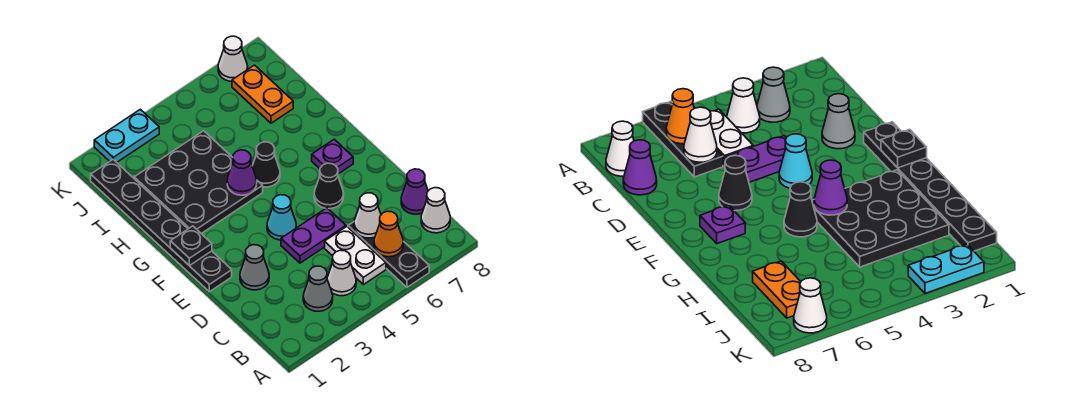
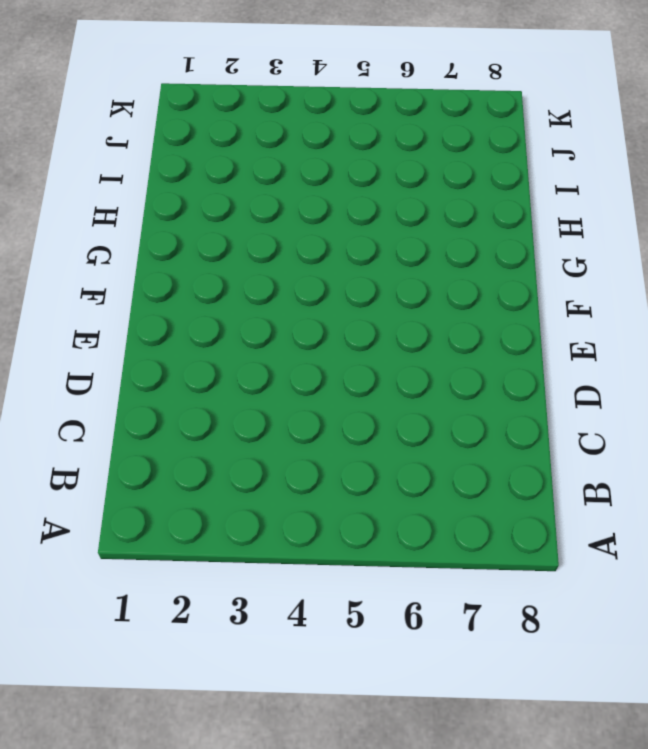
none -> black plate A6:C6 level 1
none -> grey cone B3 level 1
none -> white cone B4 level 1

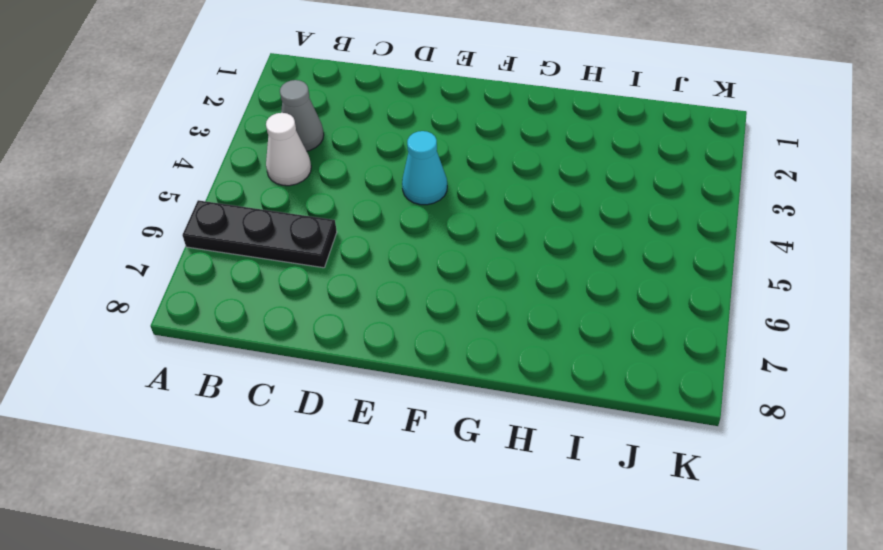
none -> white plate B5:C5 level 1
none -> white cone B8 level 1
none -> purple cone C8 level 1

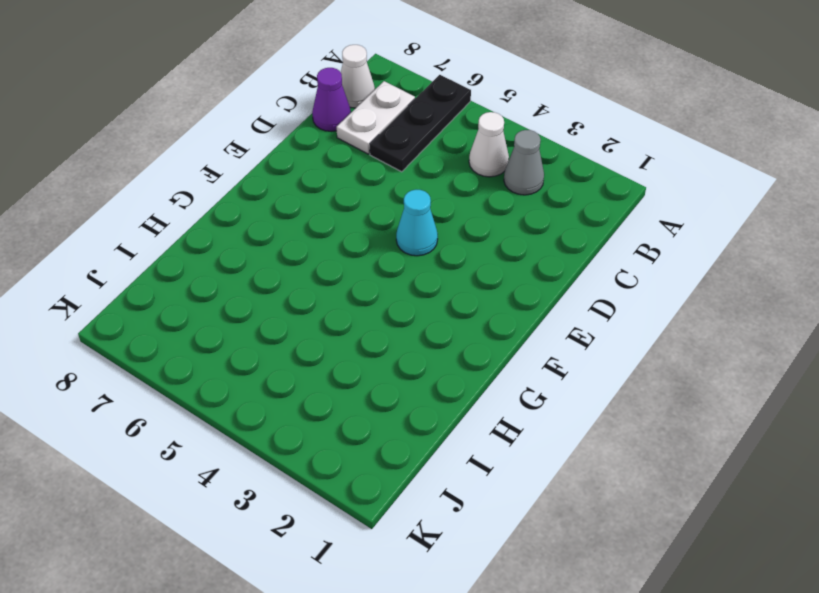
white plate B7:C7 level 1 -> white plate B5:C5 level 1
none -> grey cone D2 level 1
none -> purple plate D4:D5 level 1
none -> black plate E1:J1 level 1

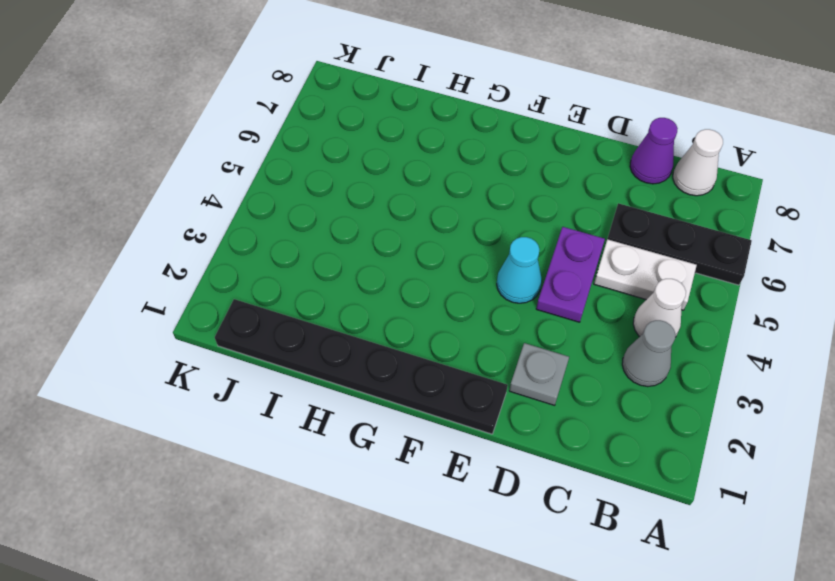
grey plate D2 level 1 -> grey cone D2 level 1
none -> black cone E6 level 1
none -> purple plate F7 level 1
none -> black plate G2:I4 level 1

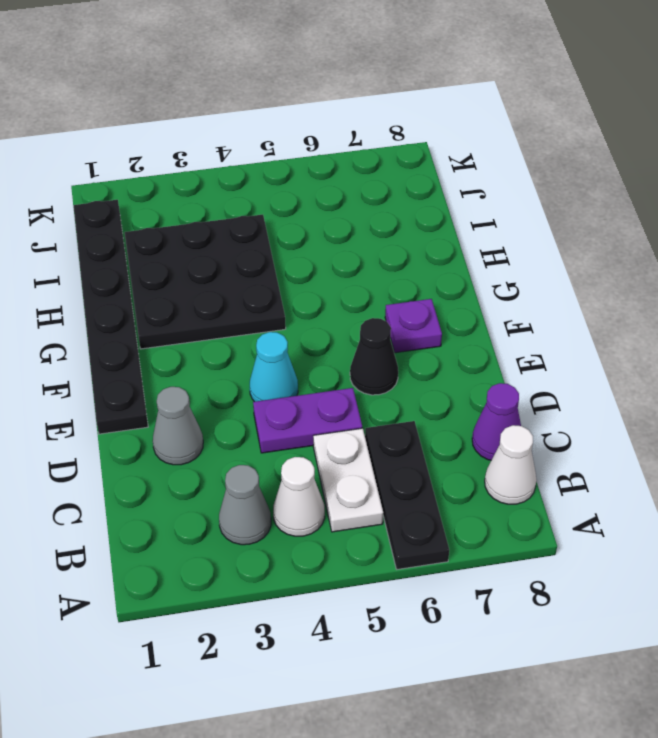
none -> black cone G5 level 1
none -> orange plate I7:J7 level 1
none -> cyan plate K2:K3 level 1

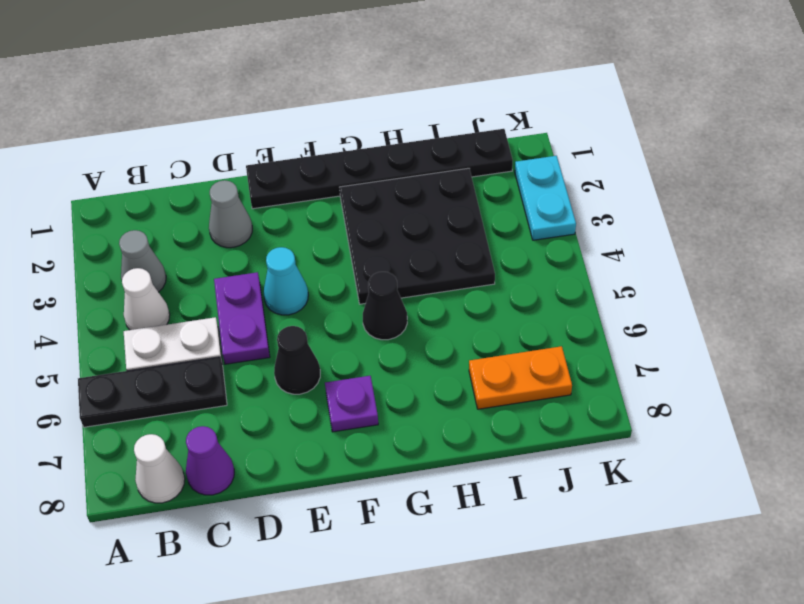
none -> white cone K7 level 1
none -> orange cone B6 level 2
none -> white cone C6 level 2

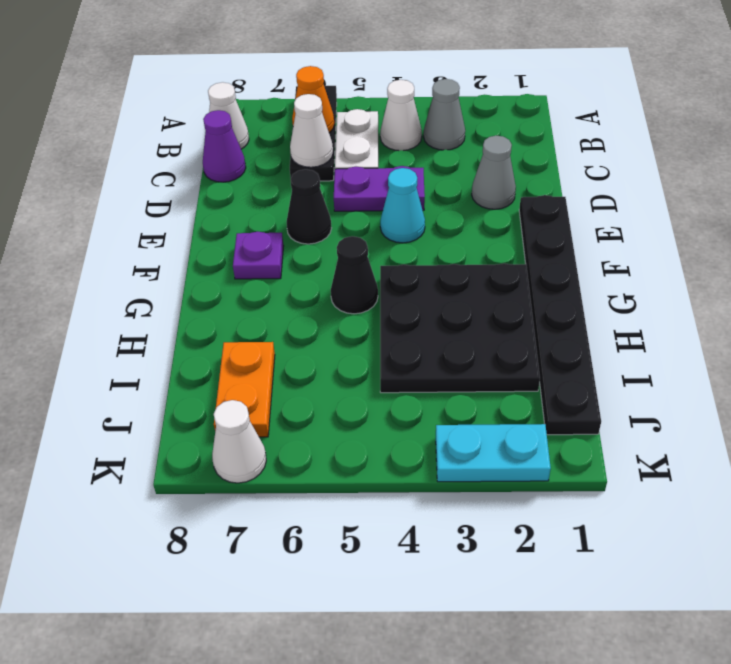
none -> black plate F1 level 2
none -> purple cone G4 level 2

